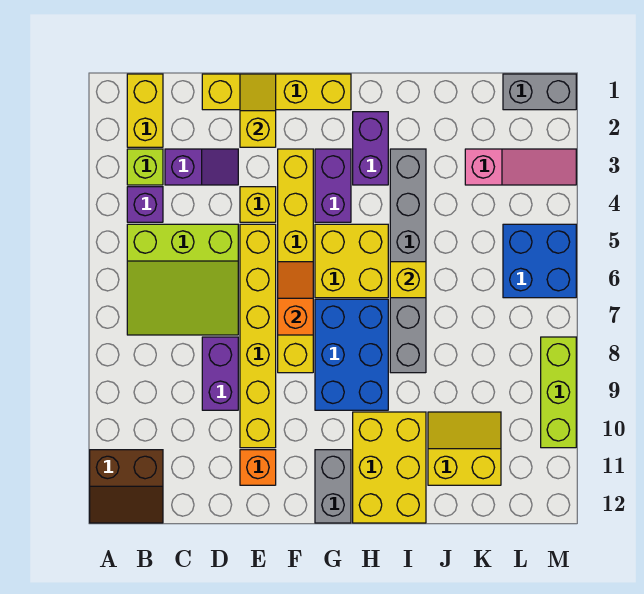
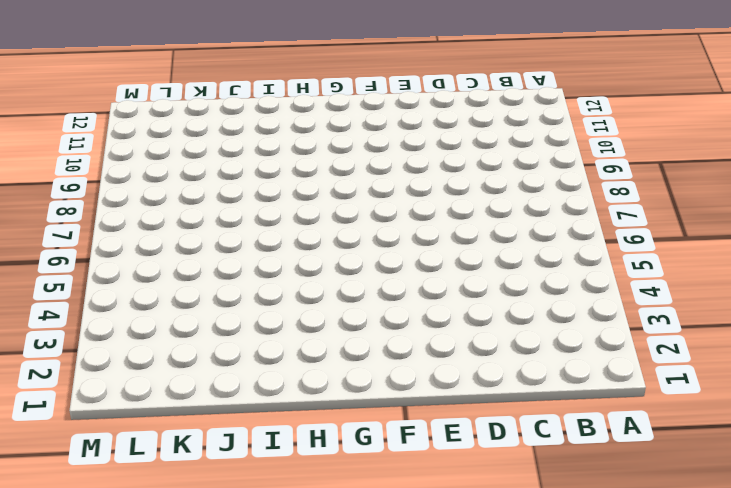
none -> brown slope A11:B12 level 1 top 11
none -> yellow brick B1:B2 level 1
none -> lime brick B3 level 1

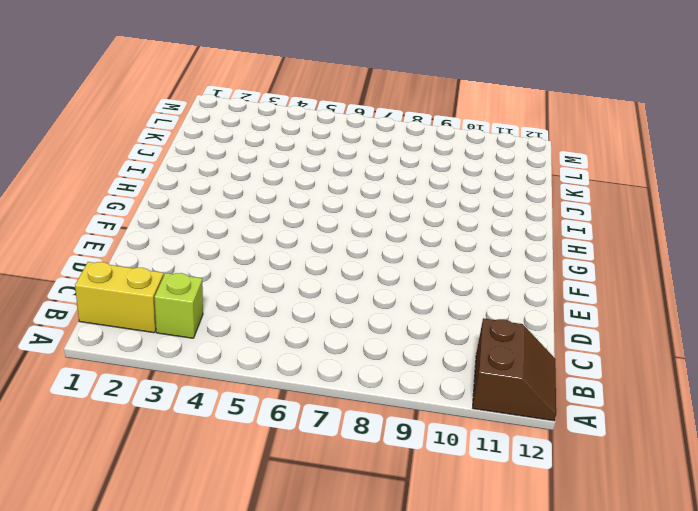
none -> purple brick B4 level 1
none -> lime slope B5:D7 level 1 top 5
none -> purple slope C3:D3 level 1 top C

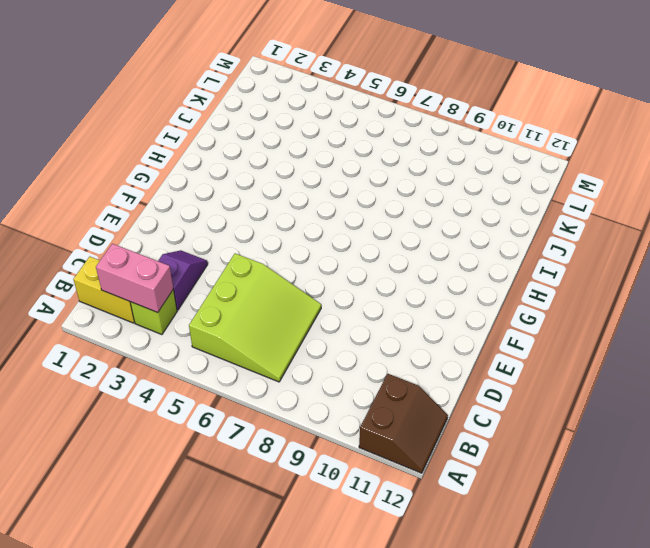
pink brick B2:B3 level 2 -> none
none -> purple brick B4 level 1
none -> yellow brick D1:G1 level 1
none -> purple brick D8:D9 level 1

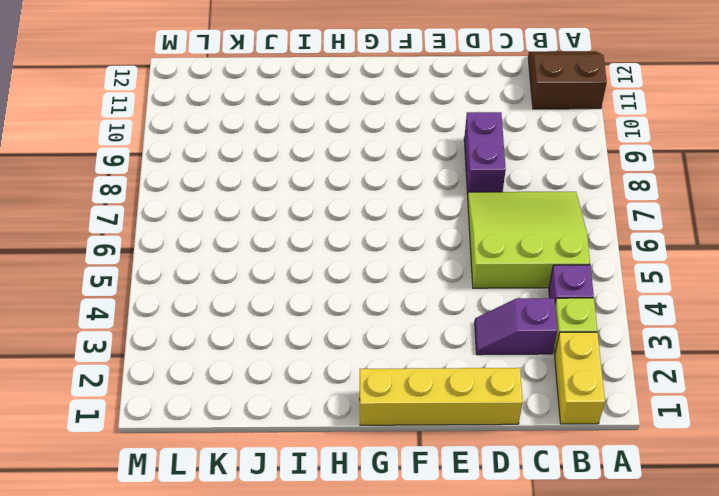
none -> yellow brick E4 level 1
none -> yellow brick E5:E10 level 1
none -> orange brick E11 level 1

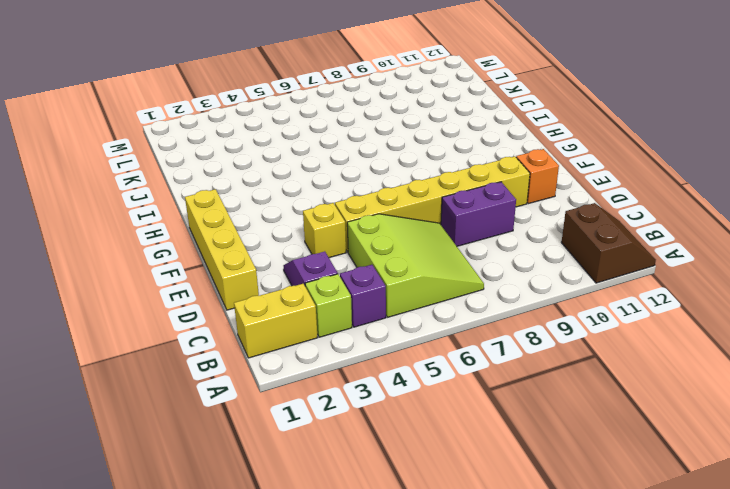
none -> yellow brick F3:F8 level 1
none -> purple brick G3:G4 level 1
none -> yellow brick G5:H6 level 1

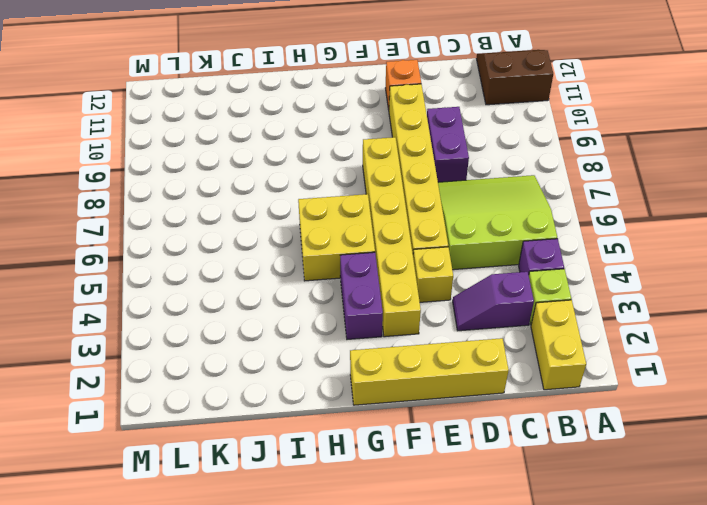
none -> blue brick G7:H9 level 1
none -> grey brick G11:G12 level 1
none -> purple brick H2:H3 level 1

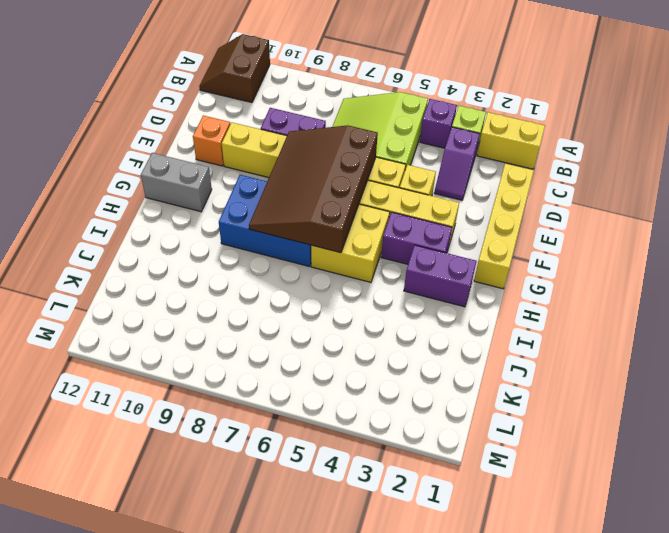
brown slope E6:H8 level 2 top 6 -> orange slope F6:F7 level 2 top 7
none -> yellow brick H10:I12 level 1
none -> grey brick I3:I8 level 1
none -> yellow slope J10:K11 level 1 top 11

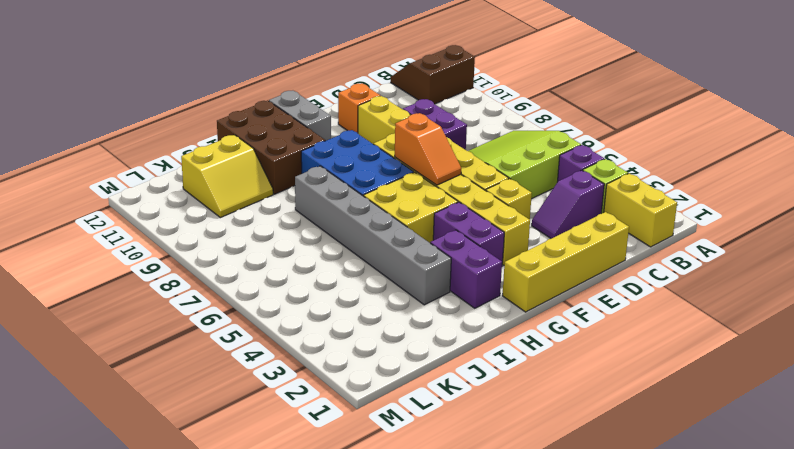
brown brick H10:I12 level 1 -> yellow brick H10:I12 level 1
none -> pink slope K3:M3 level 1 top K
none -> grey brick L1:M1 level 1
none -> blue brick L5:M6 level 1

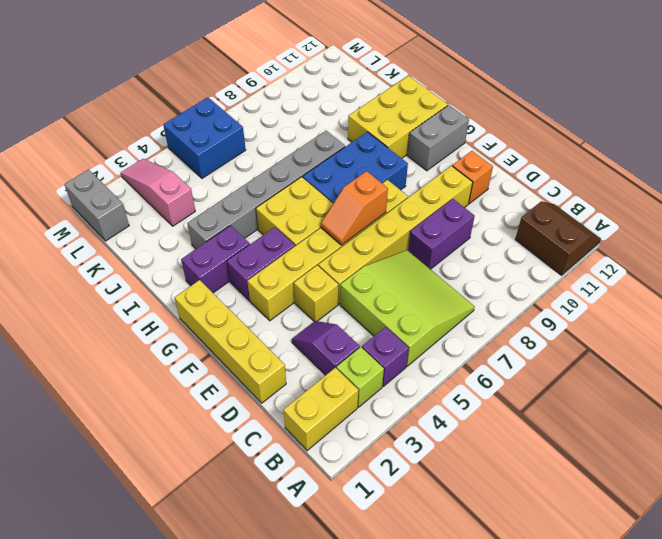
none -> yellow slope J10:K11 level 1 top 11
none -> lime brick M8:M10 level 1
none -> yellow slope E1:E2 level 2 top 2

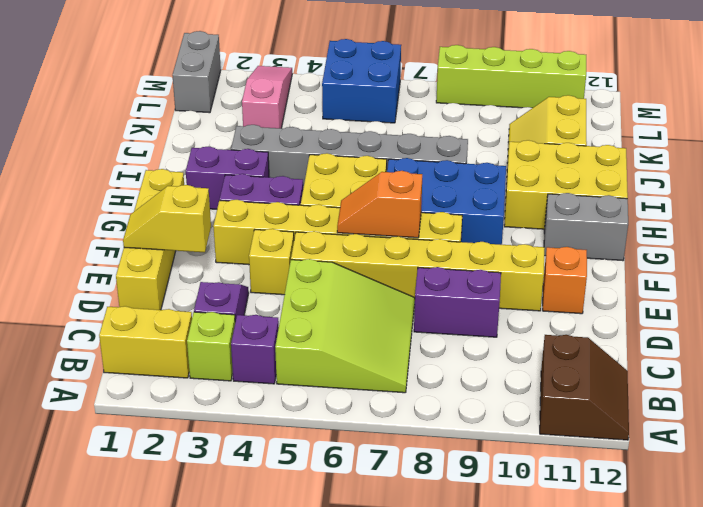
lime brick M8:M11 level 1 -> lime brick M8:M10 level 1
none -> yellow brick I6 level 2

